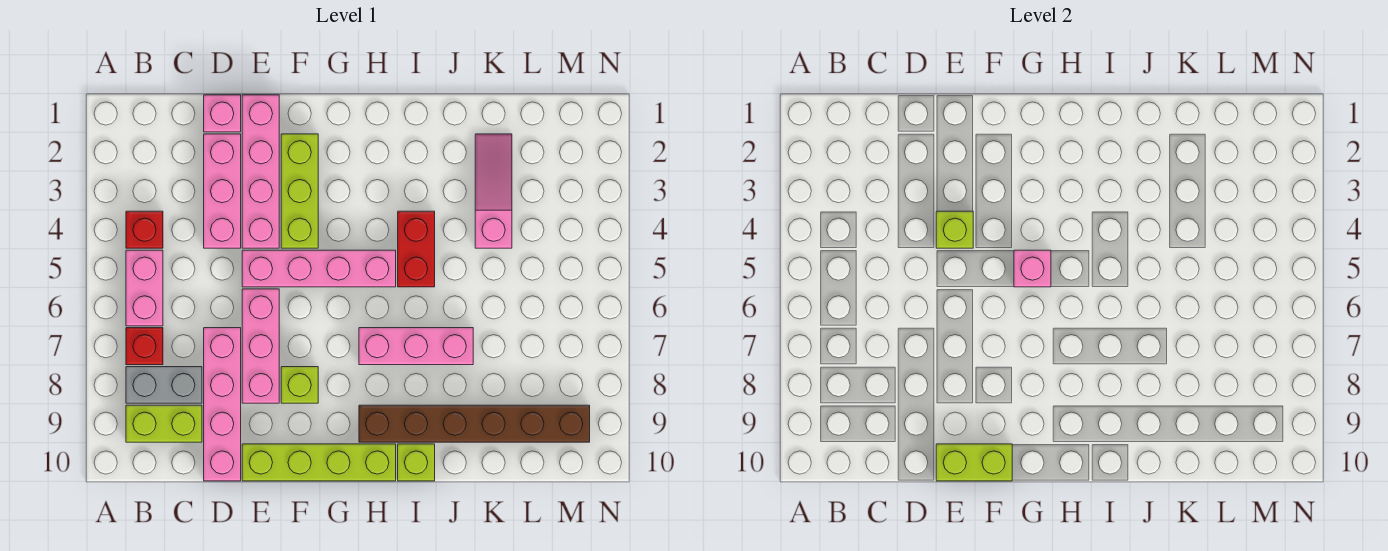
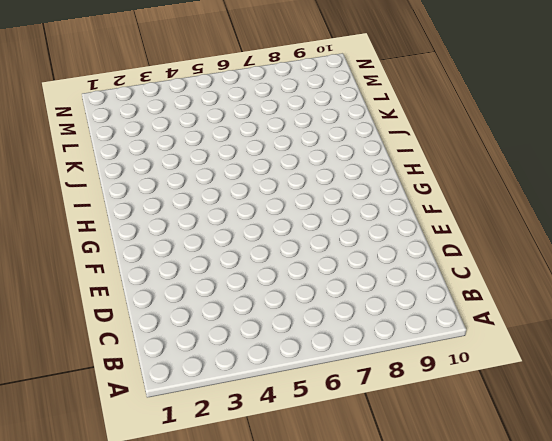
none -> red brick B4 level 1
none -> pink brick B5:B6 level 1
none -> red brick B7 level 1

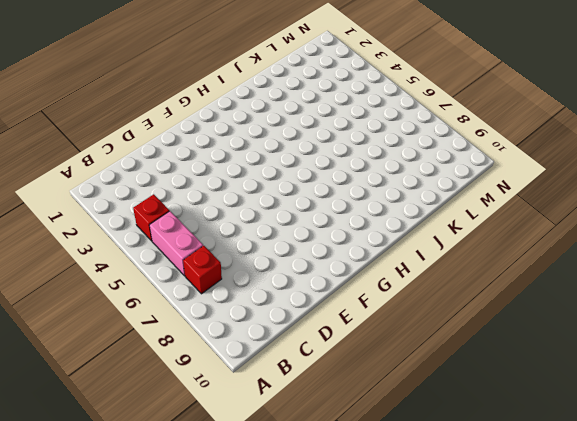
none -> grey brick B8:C8 level 1
none -> lime brick B9:C9 level 1
none -> pink brick D1 level 1

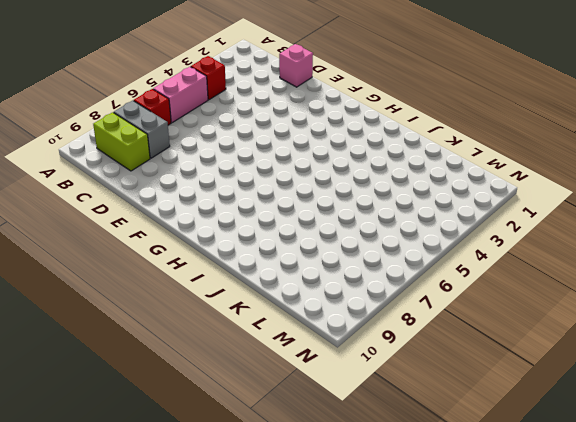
none -> pink brick D2:D4 level 1
none -> pink brick D7:D10 level 1
none -> pink brick E1:E4 level 1

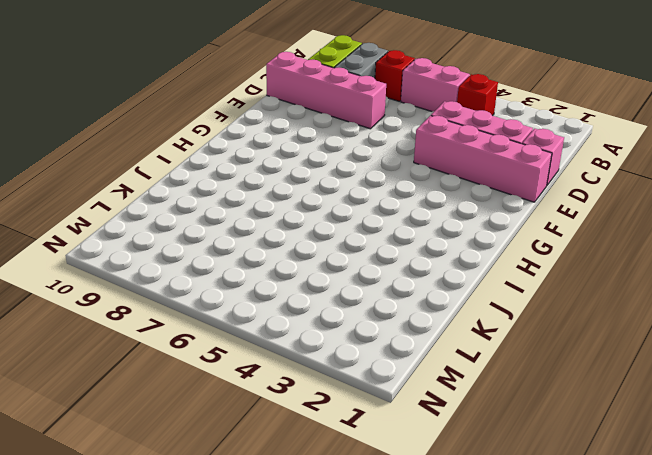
none -> pink brick E5:H5 level 1
none -> pink brick E6:E8 level 1
none -> lime brick E10:H10 level 1

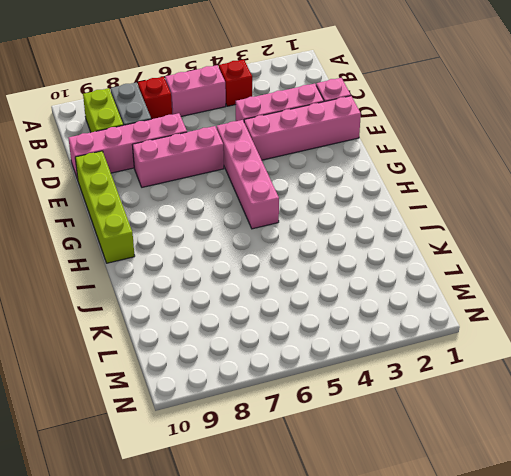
none -> lime brick F2:F4 level 1
none -> lime brick F8 level 1
none -> pink brick H7:J7 level 1

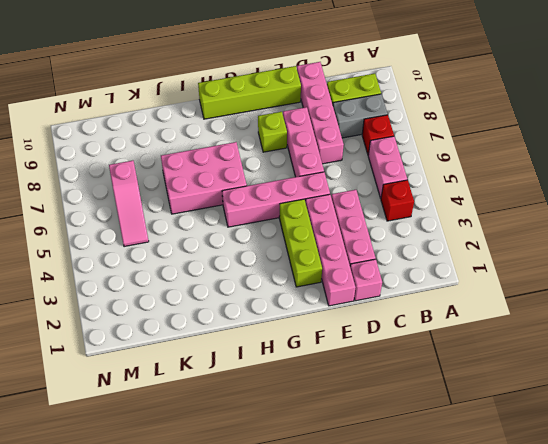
pink brick H6:J7 level 1 -> pink brick H7:J7 level 1
pink slope L5:L7 level 1 top 7 -> pink slope K2:K4 level 1 top 4
none -> brown brick H9:M9 level 1
none -> red brick I4:I5 level 1
none -> lime brick I10 level 1

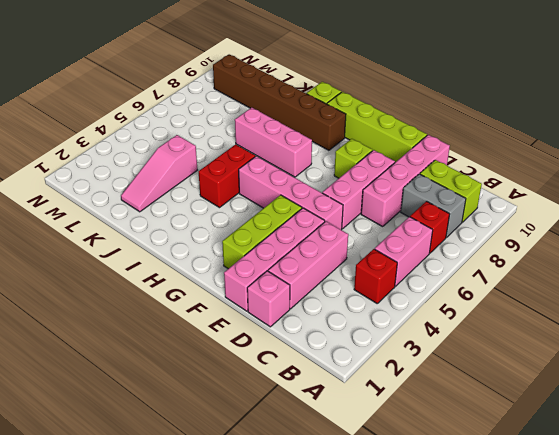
none -> lime brick E4 level 2
none -> lime brick E10:F10 level 2
none -> pink brick G5 level 2

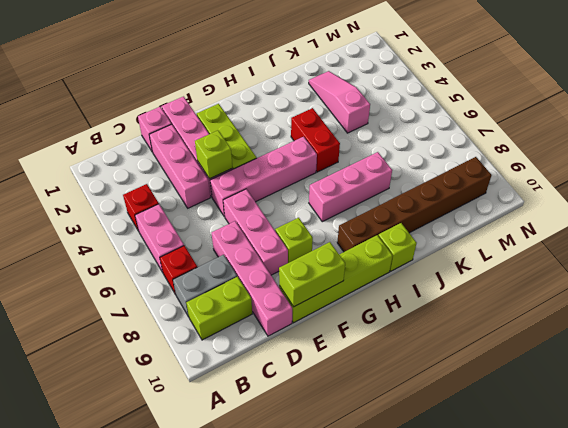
none -> pink brick G5 level 2

